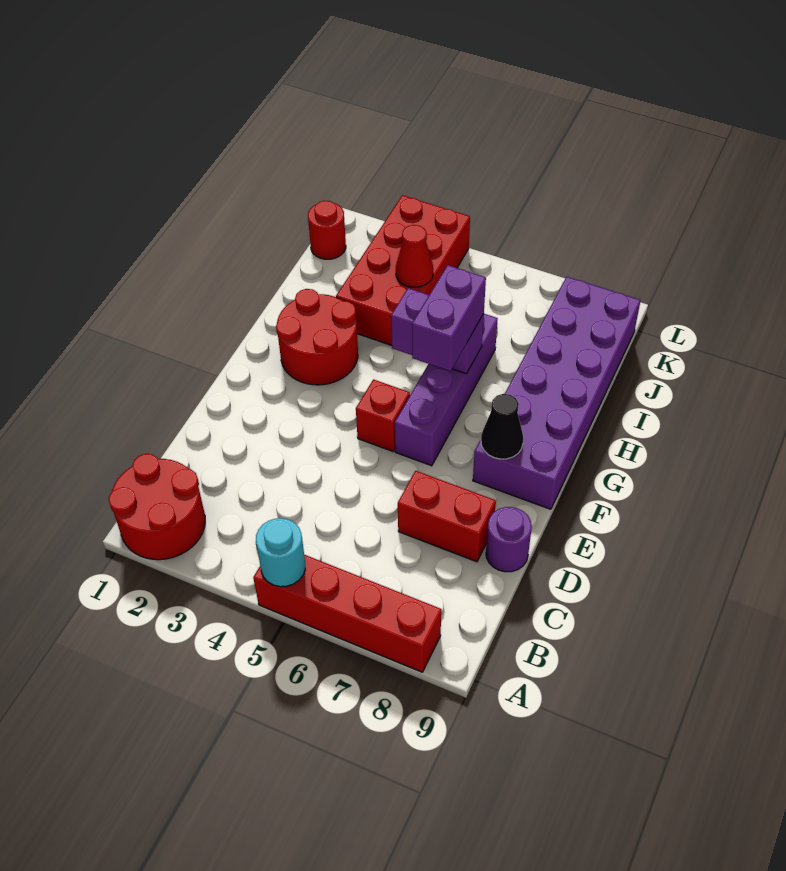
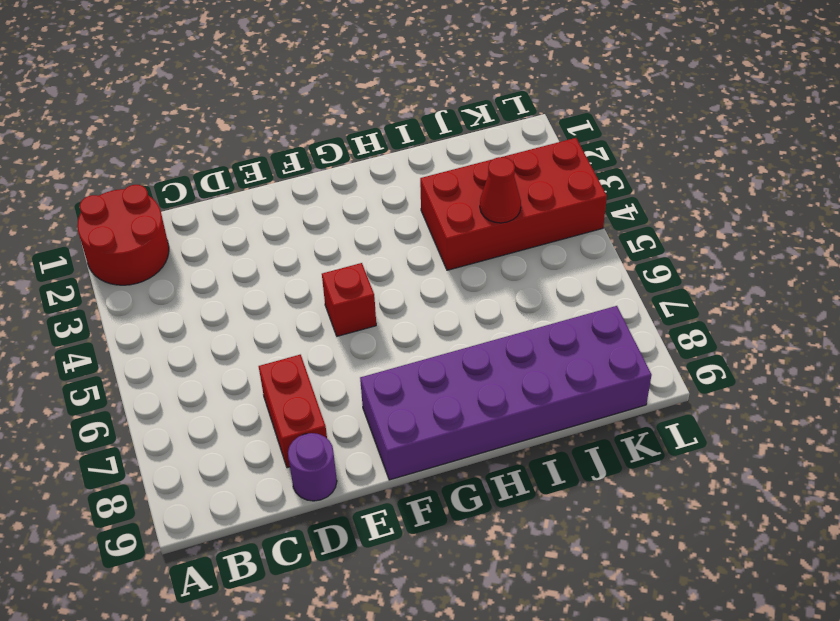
none -> red brick A5:A8 level 1
none -> purple brick F6:I6 level 1
none -> red round brick G2:H3 level 1

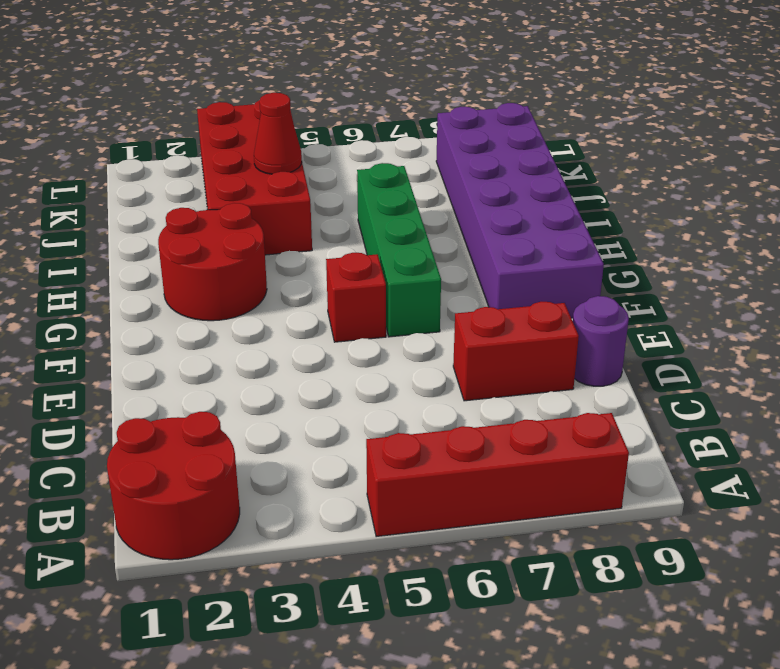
green brick F6:I6 level 1 -> purple brick F6:I6 level 1
none -> red round brick K1 level 1
none -> cyan round brick A5 level 2
none -> black cone F8 level 2

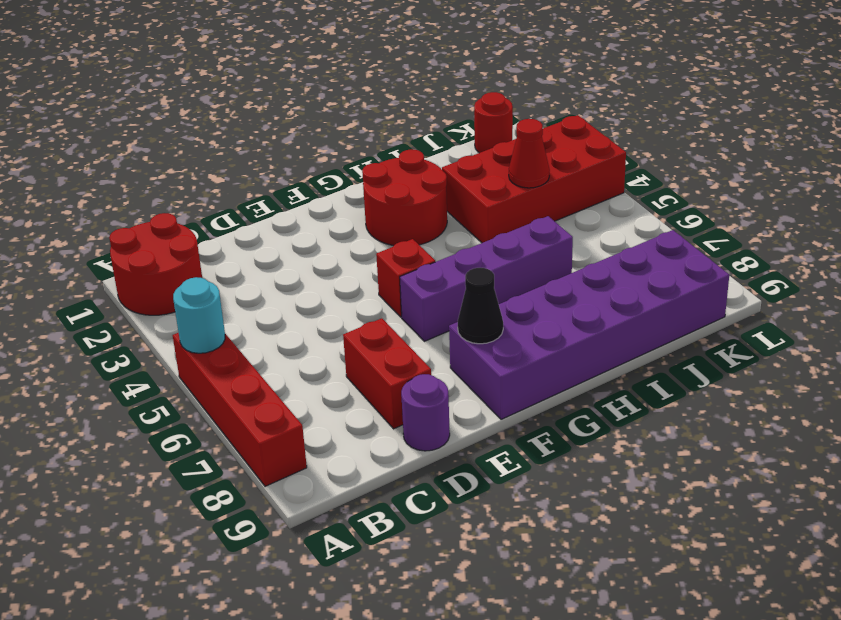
none -> purple brick H5:H6 level 2
none -> purple brick G6:H6 level 3

